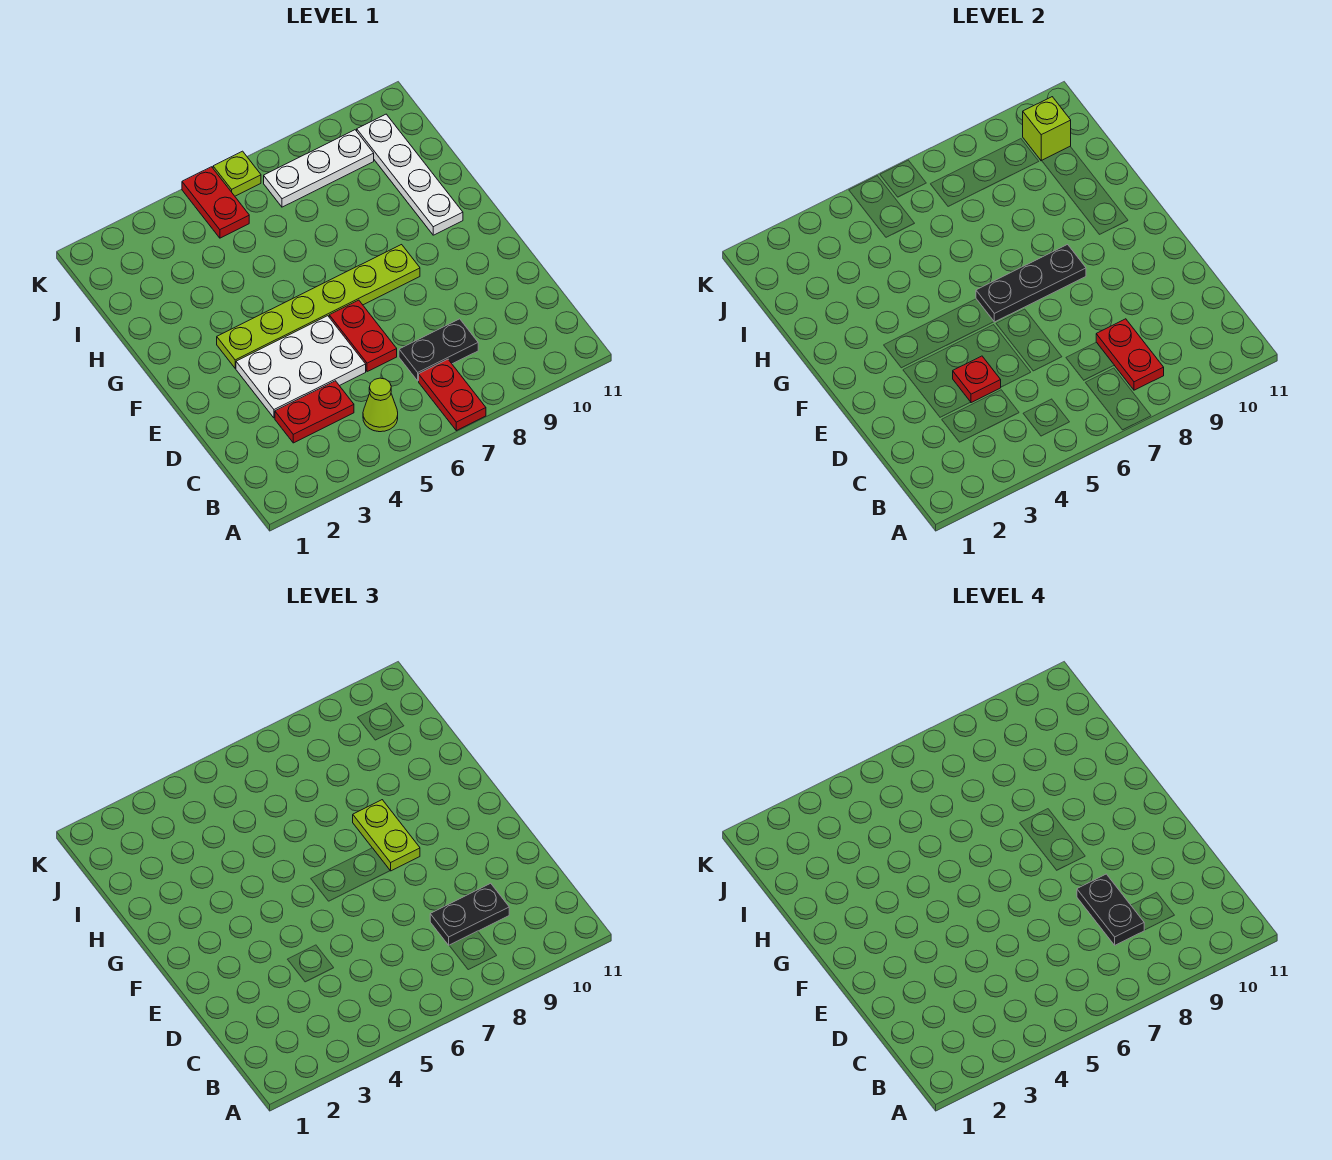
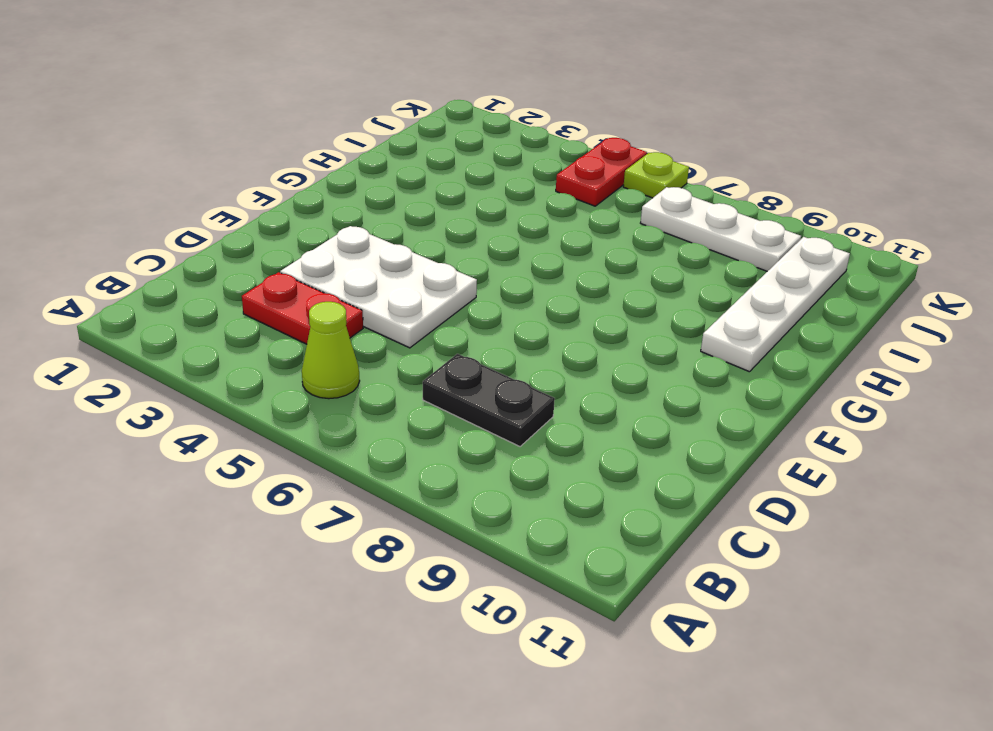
none -> red plate A7:B7 level 1
none -> red plate D6:E6 level 1
none -> lime plate F3:F8 level 1

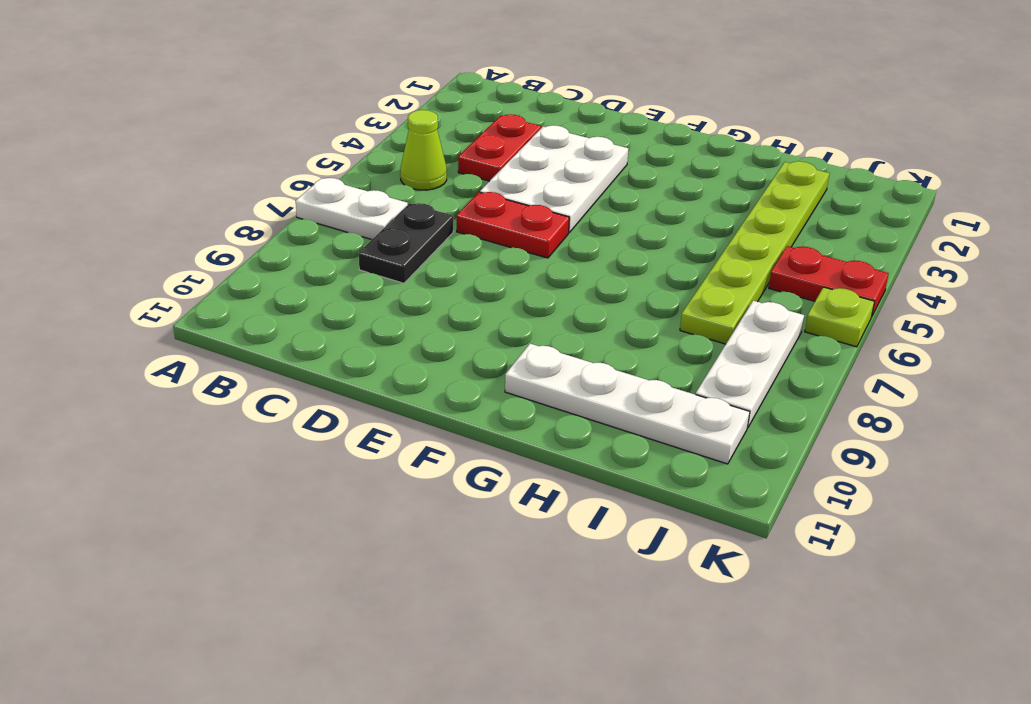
white plate A7:B7 level 1 -> red plate A7:B7 level 1
lime plate I2:I7 level 1 -> lime plate F3:F8 level 1
none -> red plate B8:C8 level 2
none -> red plate D4 level 2
none -> black plate F6:F8 level 2

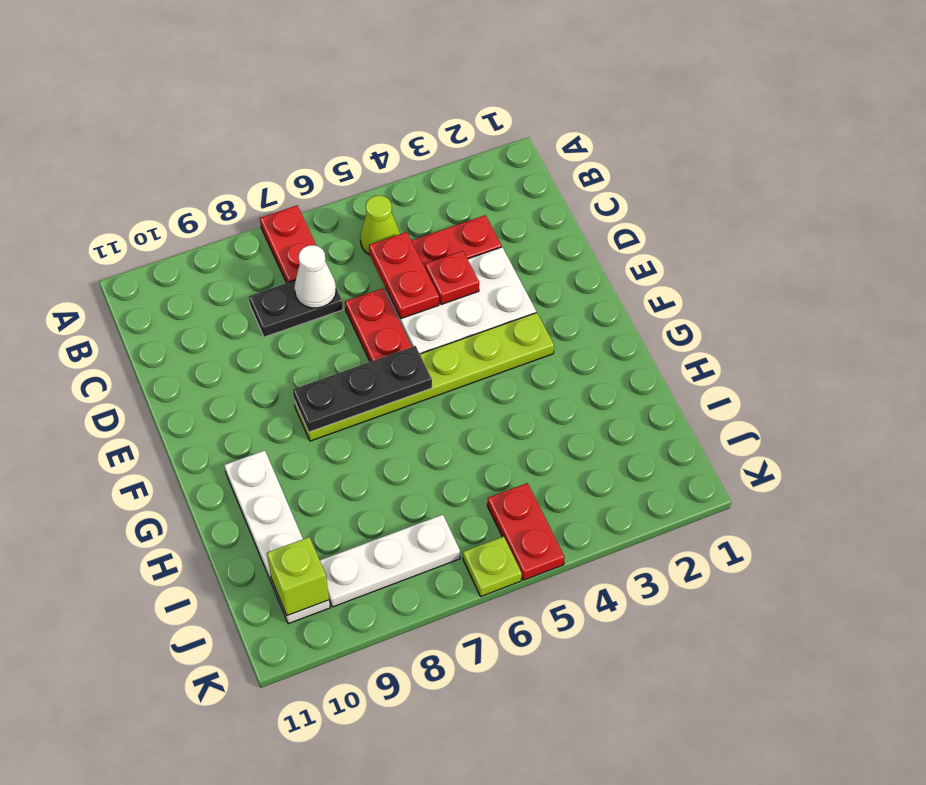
red plate C5:D5 level 2 -> red plate B8:C8 level 2
white cone C7 level 2 -> none
none -> black plate C8:C9 level 3
none -> lime plate F8:G8 level 3
none -> black plate C8:D8 level 4

